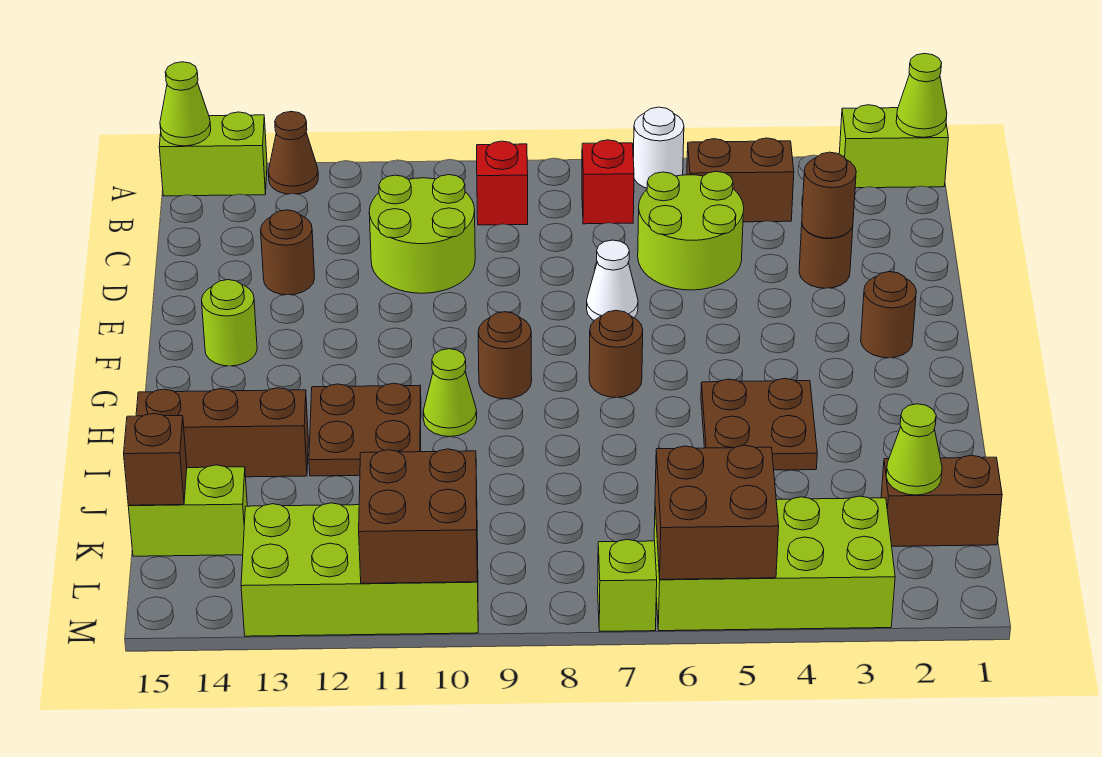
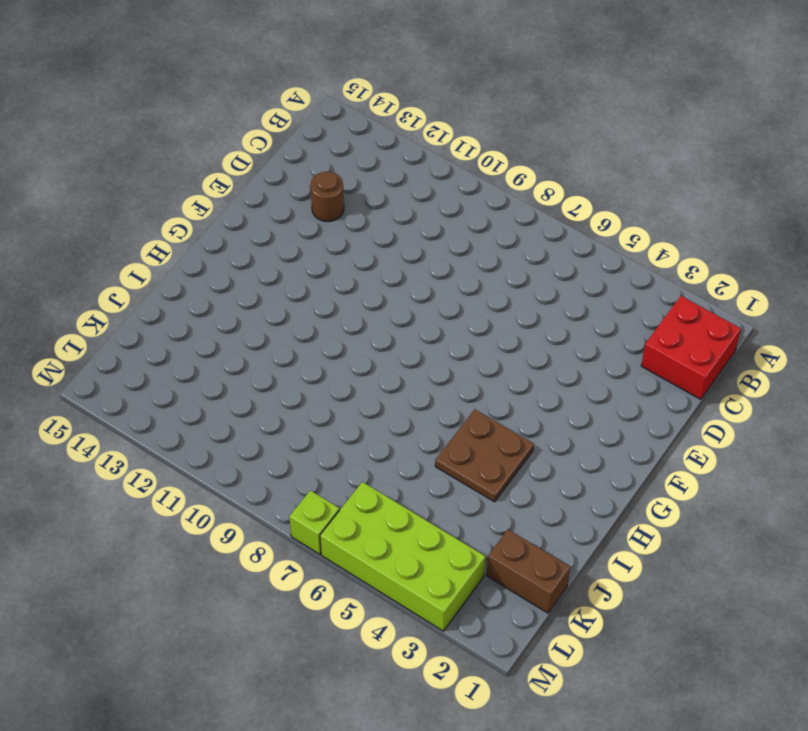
red brick B1:C2 level 1 -> none
none -> lime brick A1:A2 level 1
none -> white round brick A6 level 1
none -> brown cone A13 level 1
none -> lime brick A14:A15 level 1

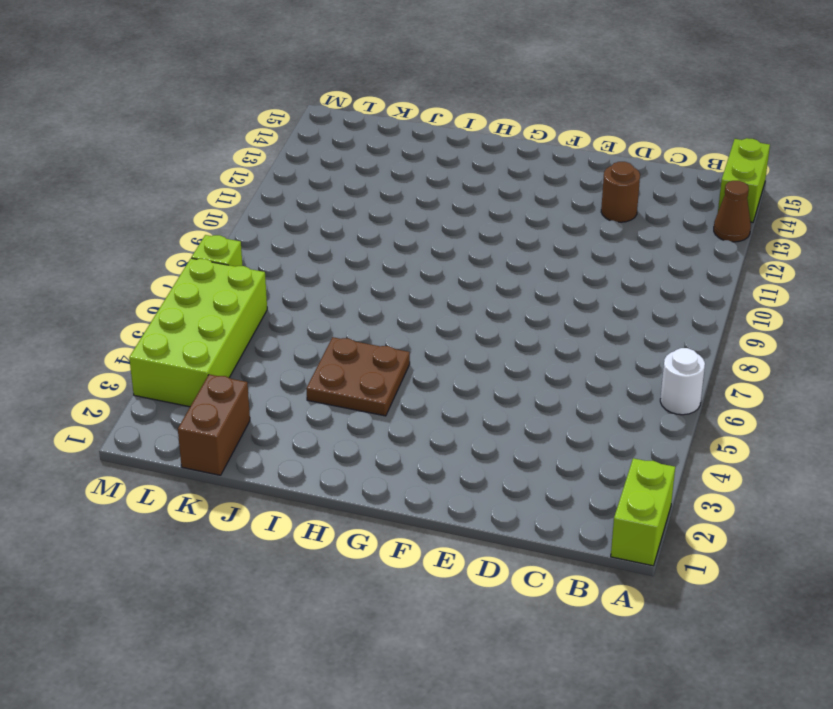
none -> brown brick B4:B5 level 1
none -> red brick B7 level 1
none -> red brick B9 level 1
none -> lime round brick C5:D6 level 1

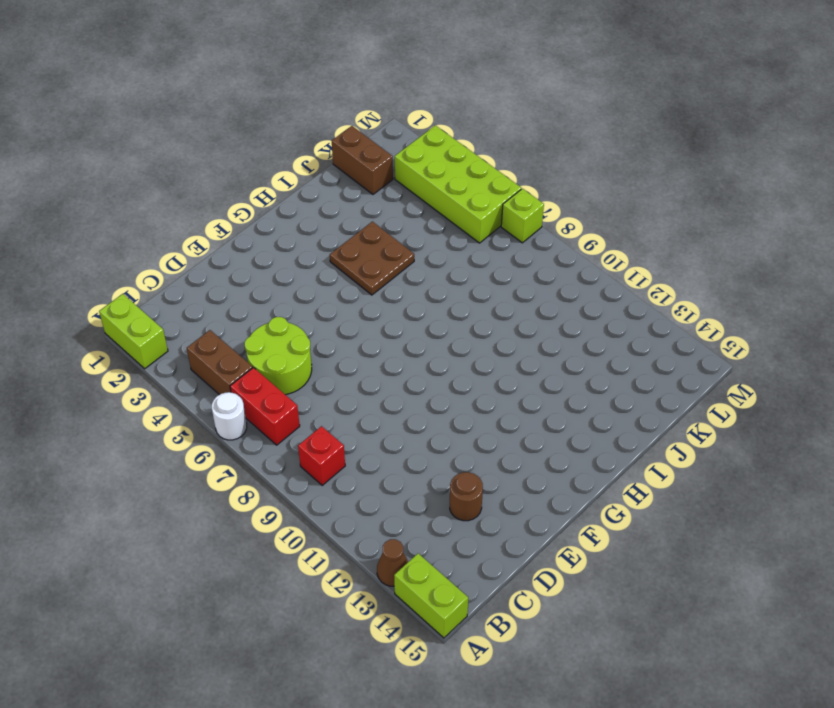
red brick B6:B7 level 1 -> red brick B7 level 1
none -> lime round brick C10:D11 level 1
none -> brown round brick D3 level 1
none -> white cone E7 level 1
none -> brown round brick F2 level 1

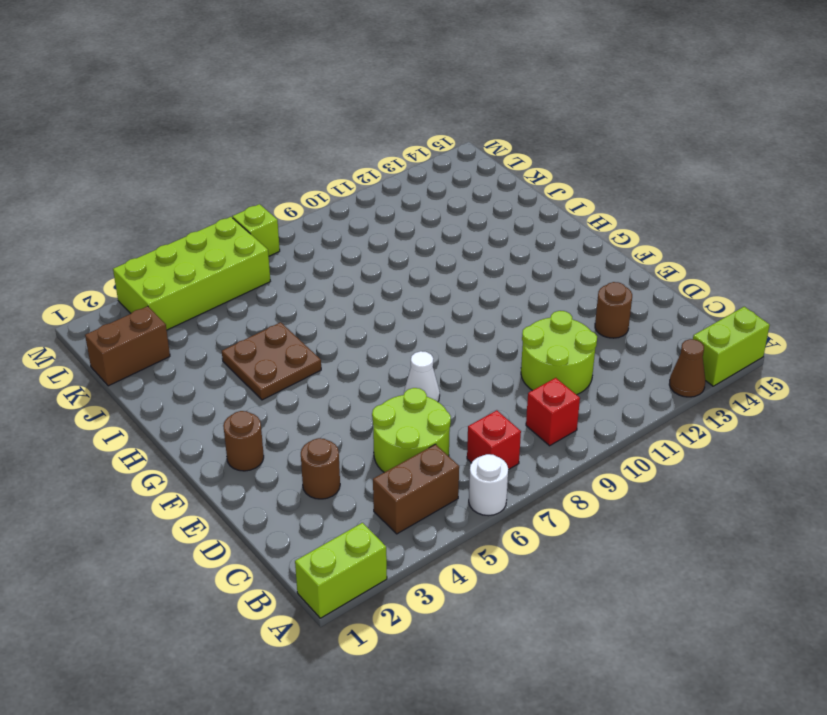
none -> lime round brick F14 level 1
none -> brown round brick G7 level 1
none -> brown round brick G9 level 1
none -> lime cone H10 level 1

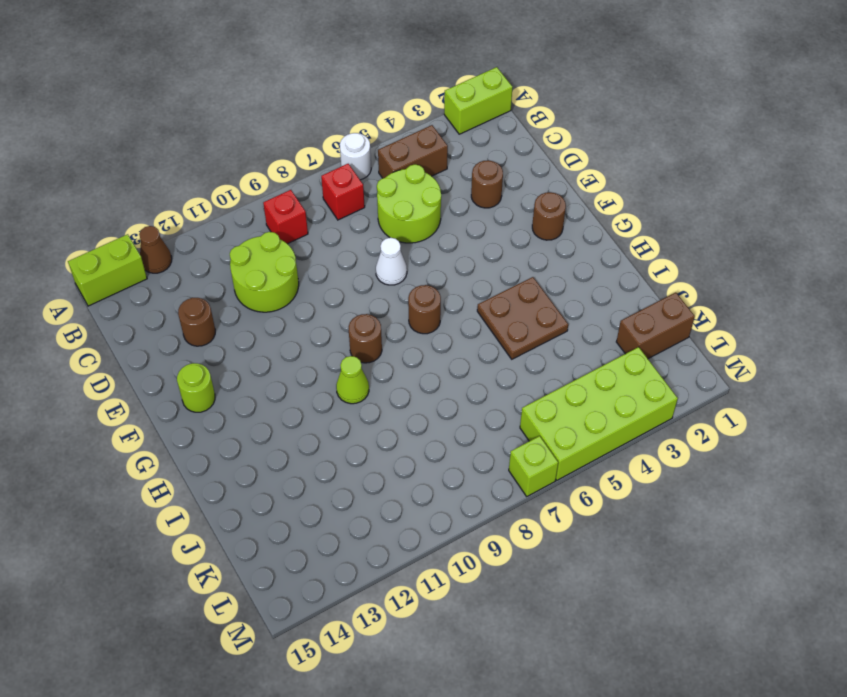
none -> brown plate H11:I12 level 1
none -> brown brick I13:I15 level 1
none -> lime brick K14:K15 level 1
none -> lime brick L10:M13 level 1

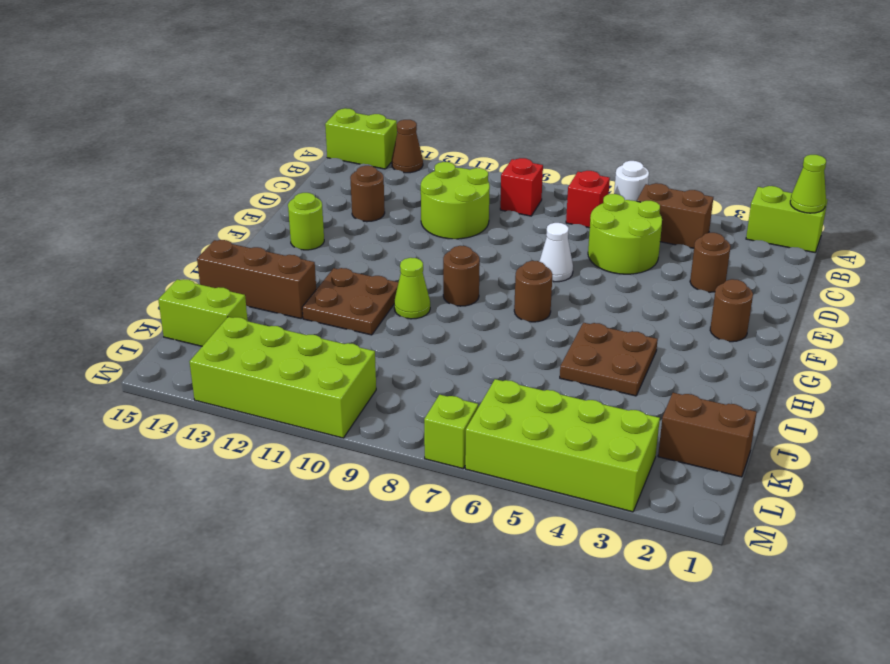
none -> lime cone A15 level 2
none -> brown round brick D3 level 2
none -> lime cone K2 level 2
none -> brown brick K15 level 2

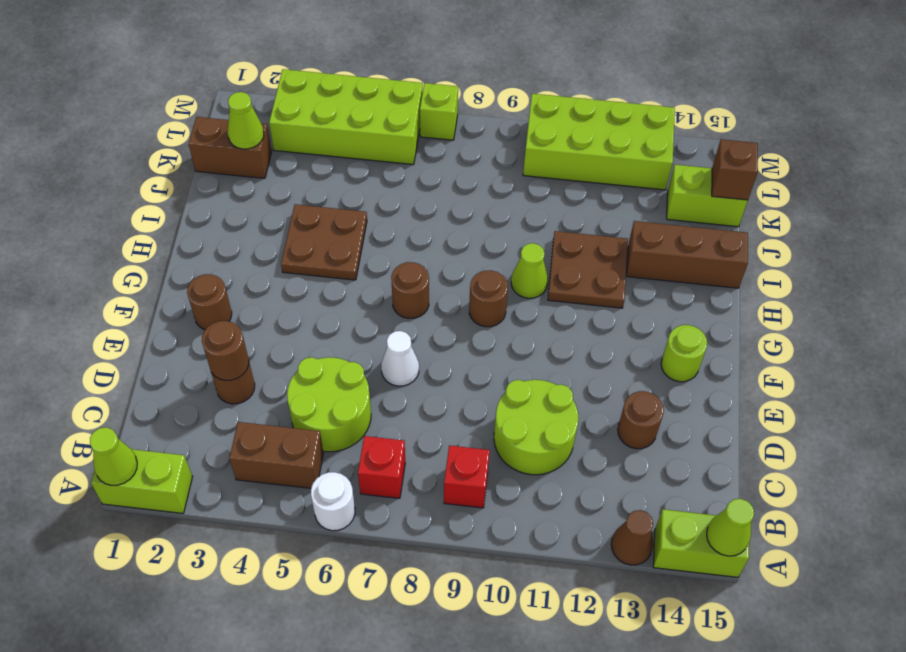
none -> brown brick L5:M6 level 2
none -> brown brick L10:M11 level 2

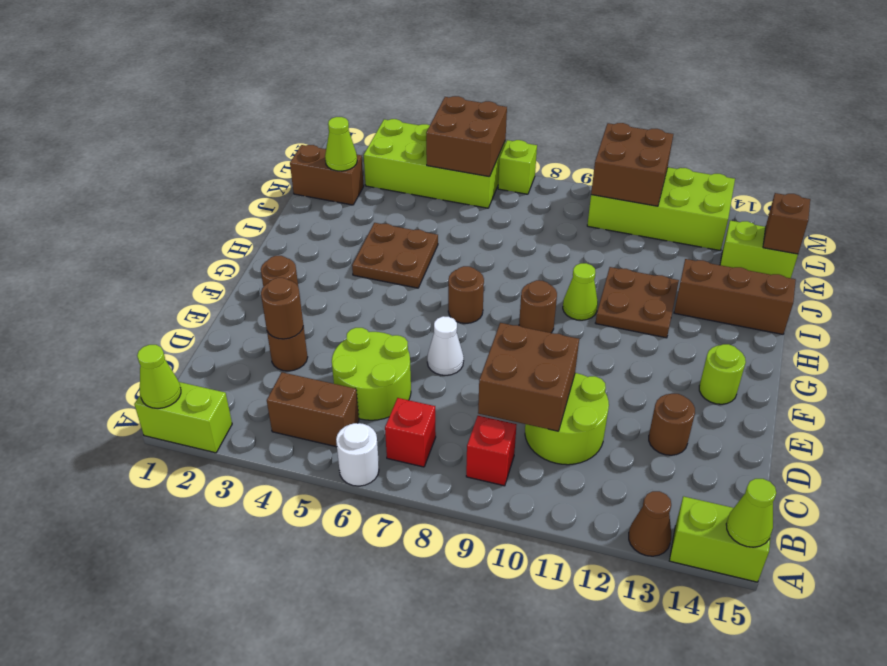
brown brick C9:D10 level 2 -> none

